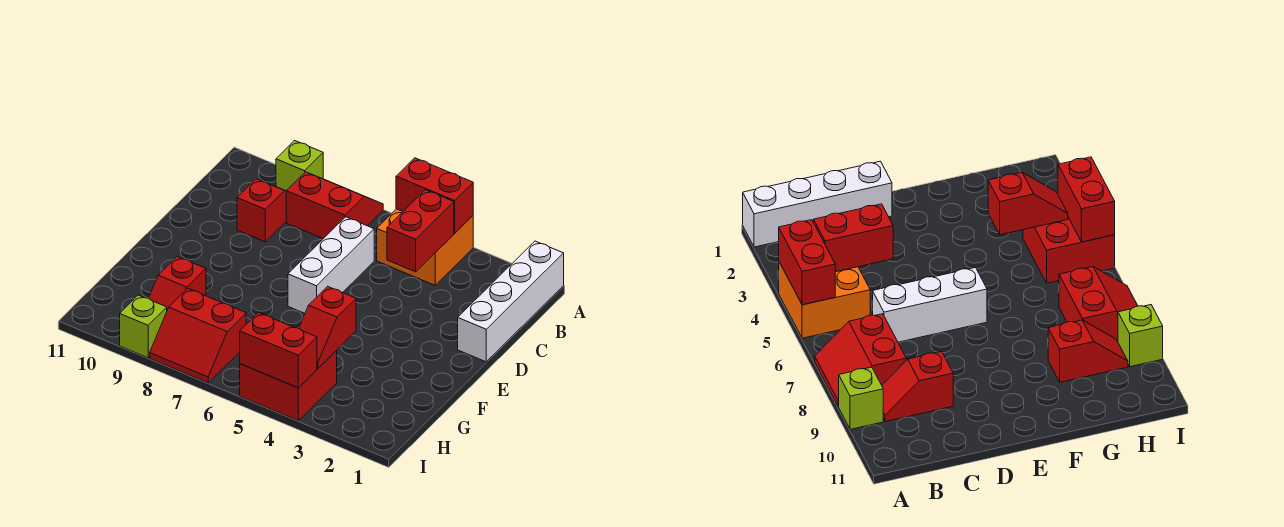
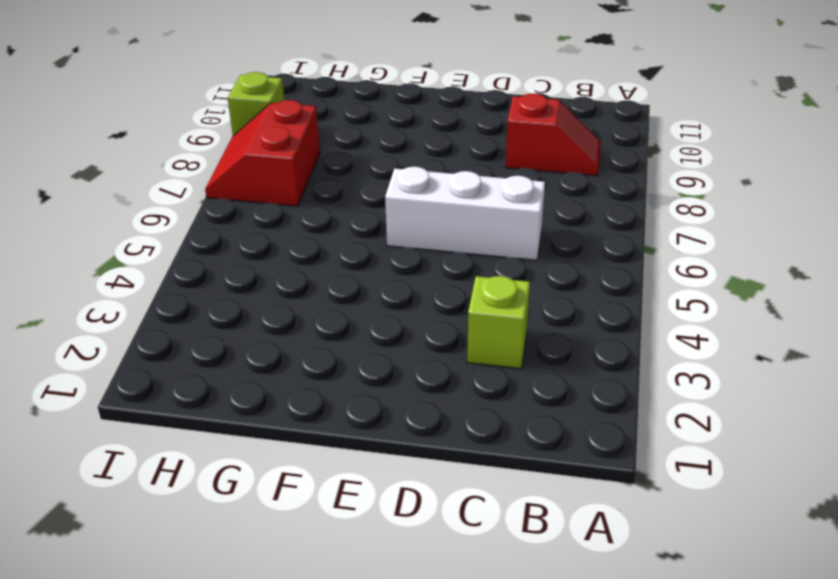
lime brick C3 level 1 -> lime brick A9 level 1
none -> white brick A1:D1 level 1
none -> orange brick A4:B5 level 1
none -> red slope A7:B8 level 1 top B

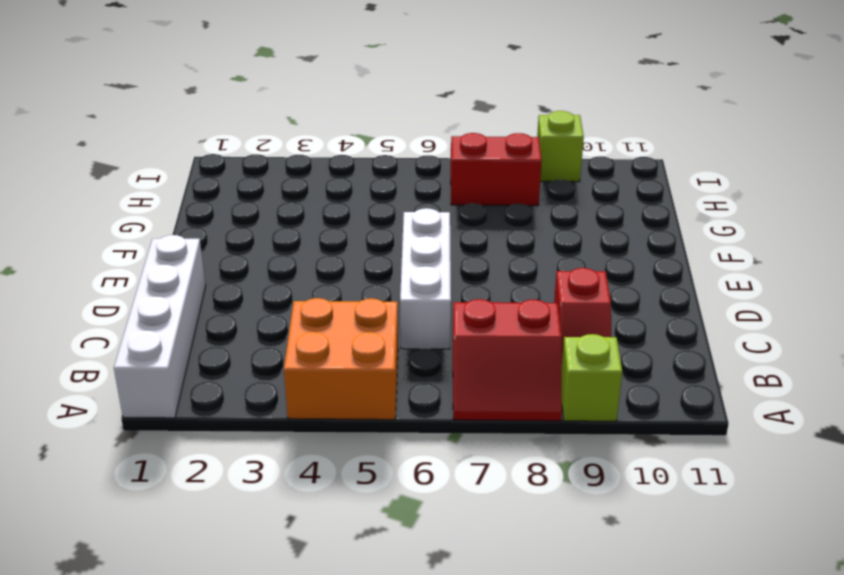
none -> red slope G9:H9 level 1 top G
none -> red brick H4:I5 level 1
none -> red brick A4:A5 level 2

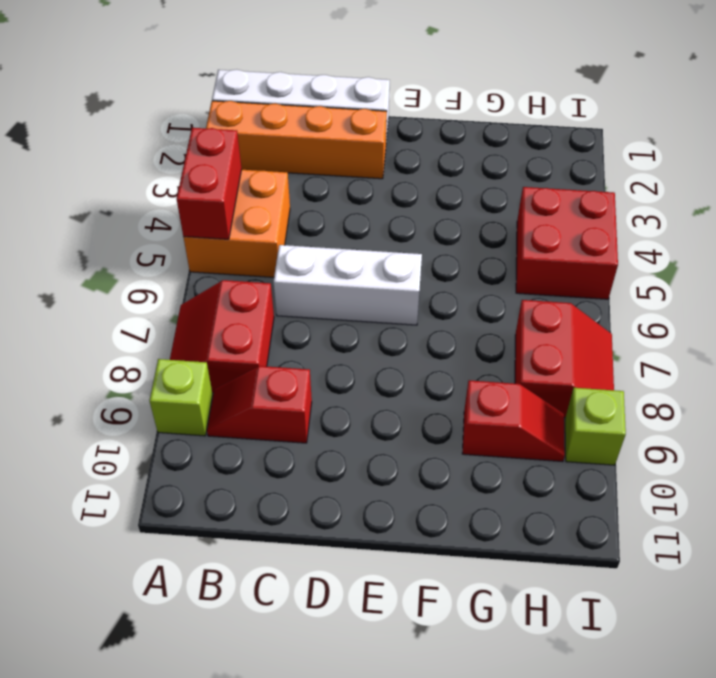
orange brick A2:D2 level 1 -> none
none -> red brick B4:C4 level 2
none -> red slope G4:H4 level 2 top G
none -> red brick I4:I5 level 2

